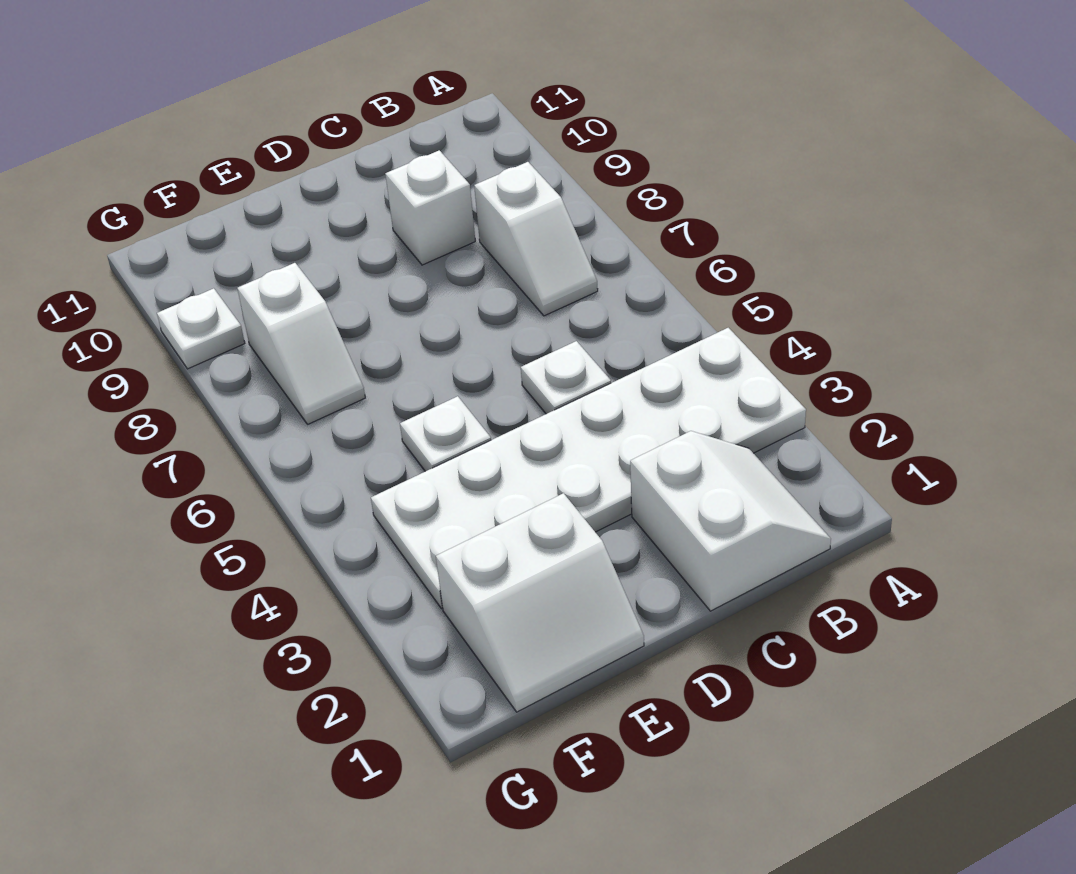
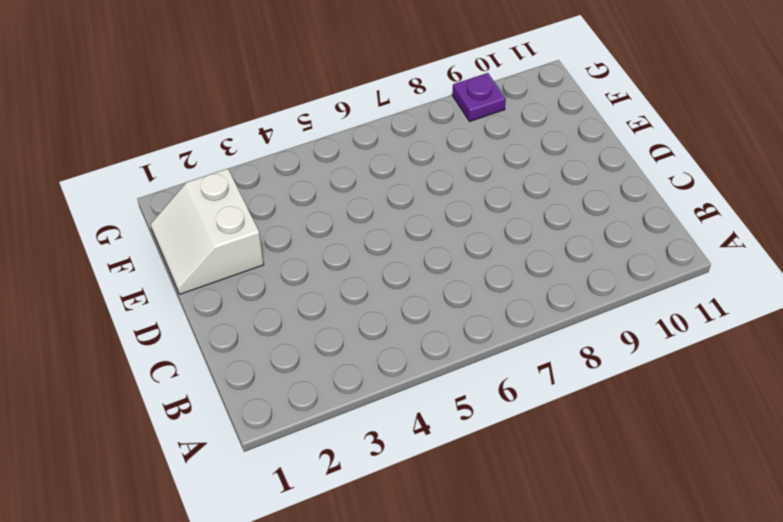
purple plate G9 level 1 -> white plate G9 level 1
none -> white plate A3:F4 level 1
none -> white slope B1:C2 level 1 top C

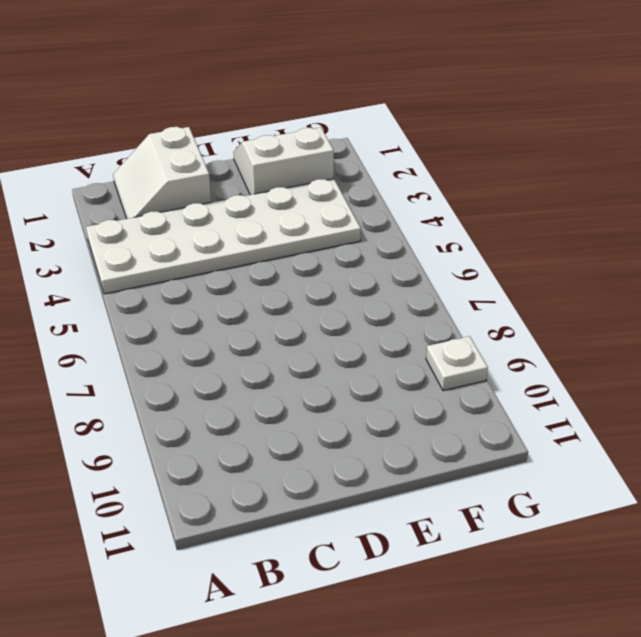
none -> white slope B7:B8 level 1 top 8
none -> white plate C5 level 1

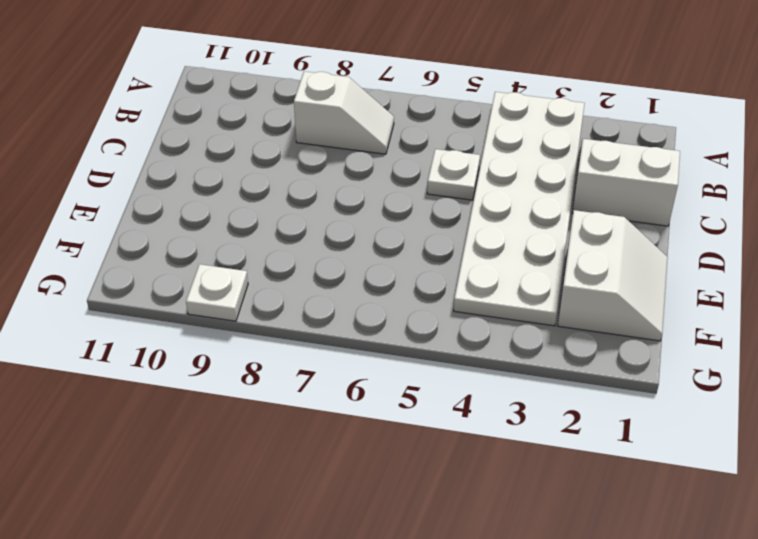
none -> white brick C9 level 1
none -> white plate E5 level 1

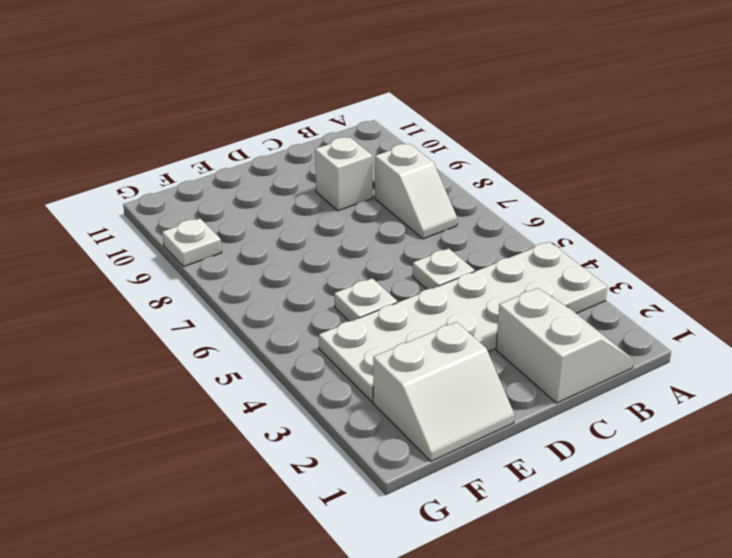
none -> white slope F7:F8 level 1 top 8

